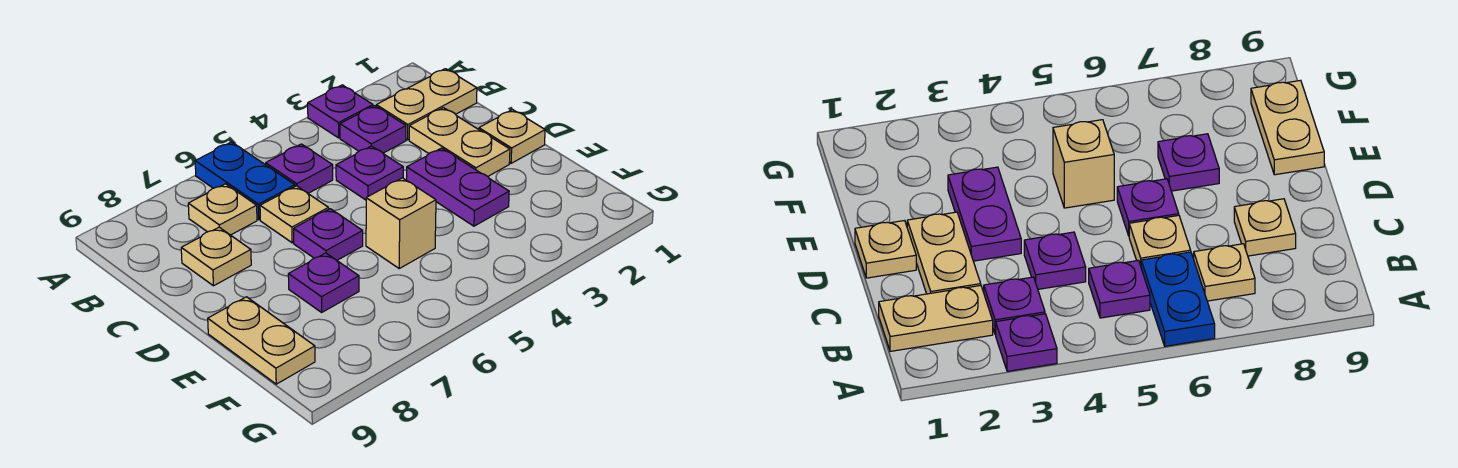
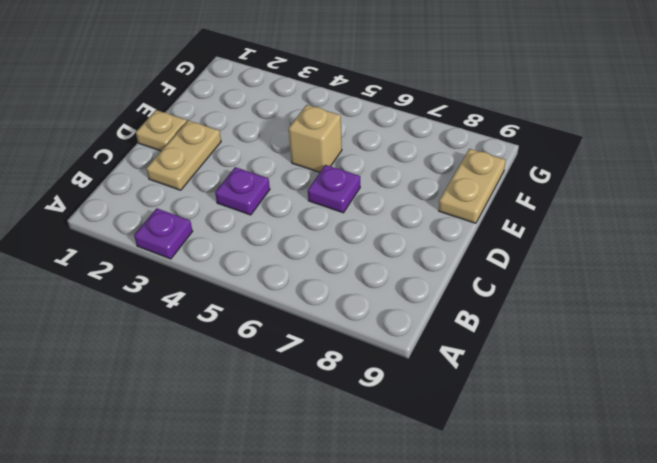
none -> blue plate A6:B6 level 1
none -> tan plate B1:B2 level 1
none -> purple plate B3 level 1

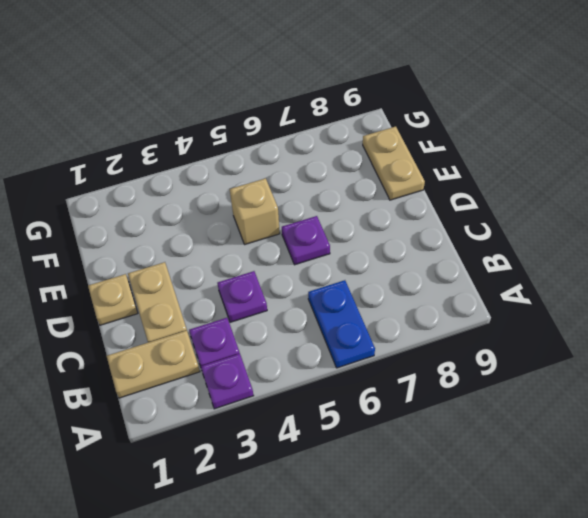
none -> purple plate B5 level 1
none -> tan plate B7 level 1
none -> tan plate C6 level 1

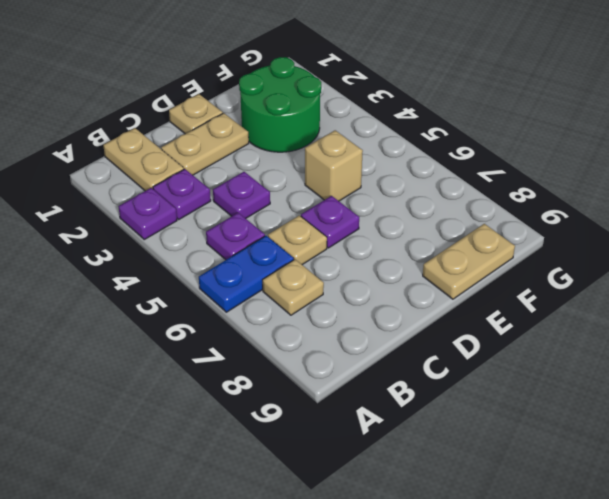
green round brick E2:F3 level 1 -> purple plate D3:E3 level 1
none -> tan plate C8 level 1
none -> purple plate E7 level 1

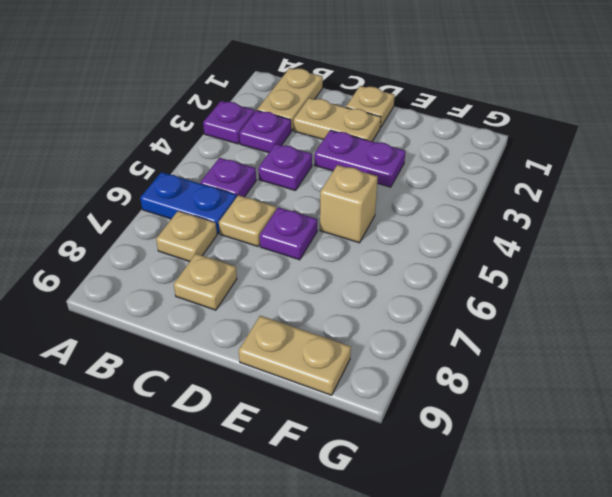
none -> purple plate E7 level 1

